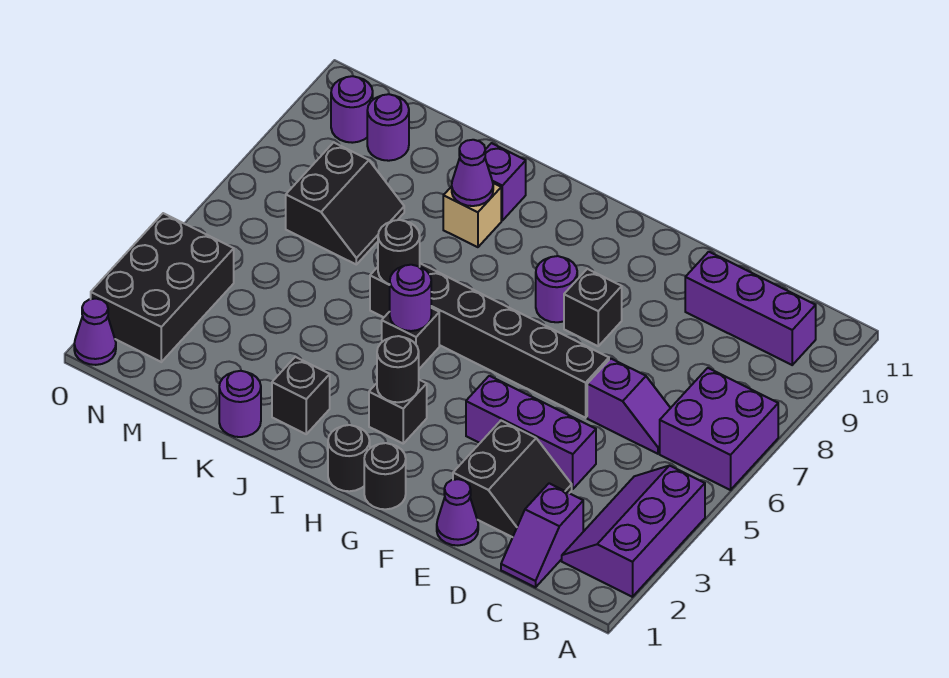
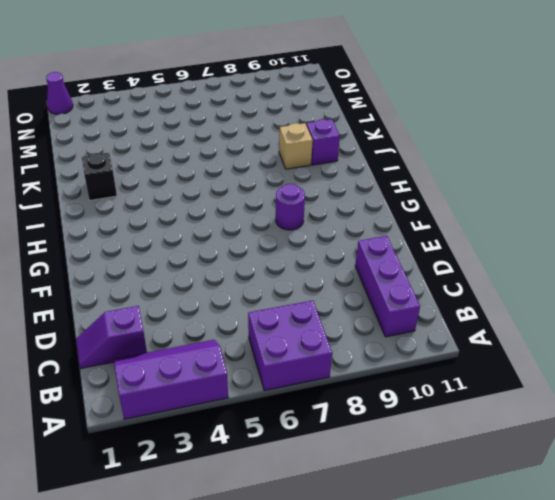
none -> purple slope C6:D6 level 1 top D
none -> black slope D2:E3 level 1 top E
none -> purple brick D4:F4 level 1

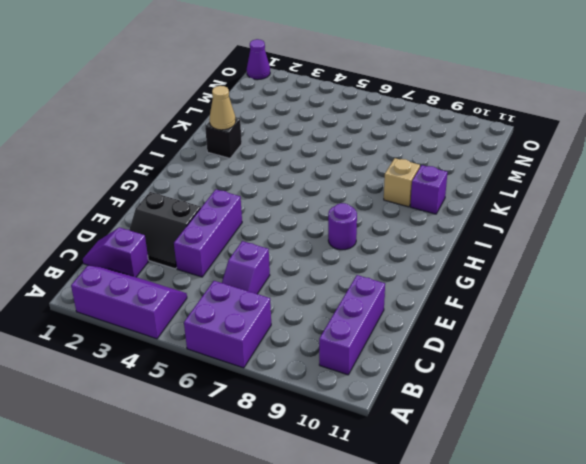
tan cone J2 level 2 -> none
none -> purple cone E1 level 1
none -> black brick E6:J6 level 1
none -> black brick F8 level 1

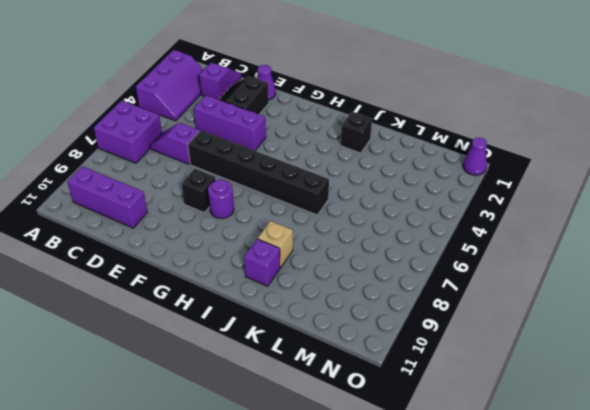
none -> black round brick G1 level 1
none -> black round brick H1 level 1
none -> black brick H3 level 1

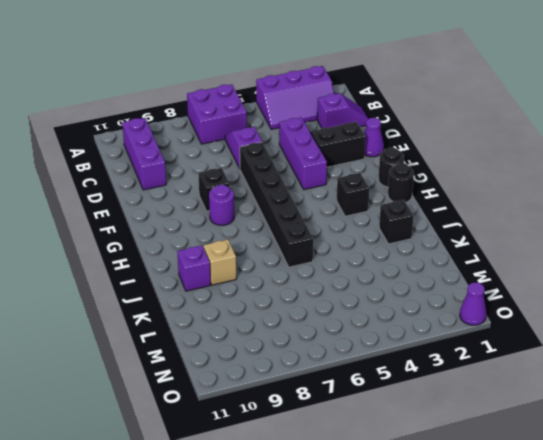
none -> black brick I5 level 1
none -> purple round brick K1 level 1
none -> black slope L7:M8 level 1 top M

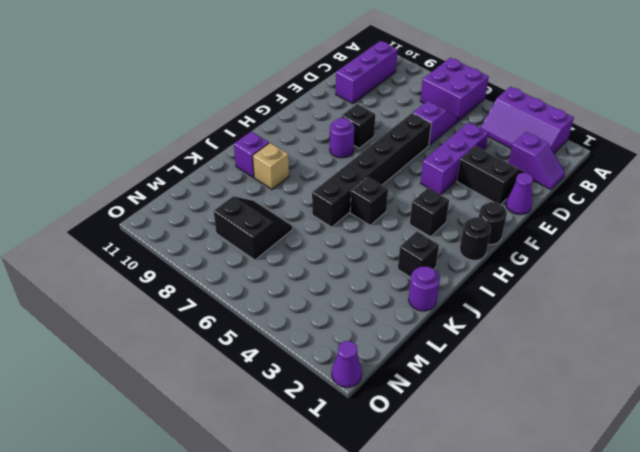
none -> purple round brick M10 level 1
none -> black brick N2:O4 level 1
none -> purple round brick N10 level 1

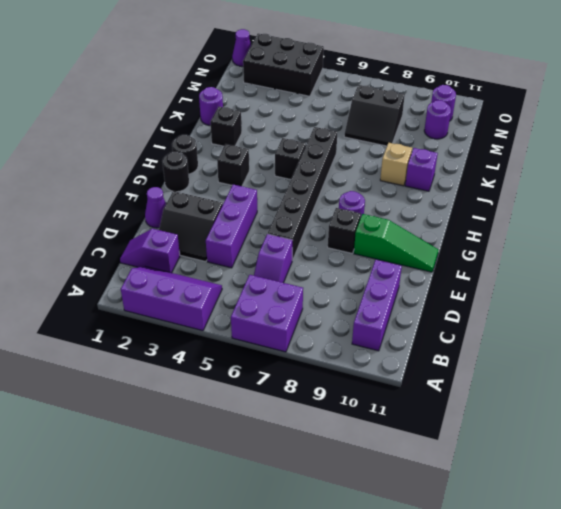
green slope F9:F11 level 1 top 9 -> none
none -> black round brick H3 level 2
none -> purple round brick I5 level 2
none -> black round brick J6 level 2

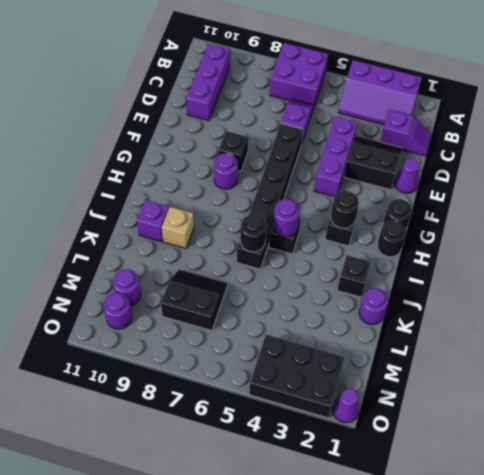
none -> purple cone J9 level 2

